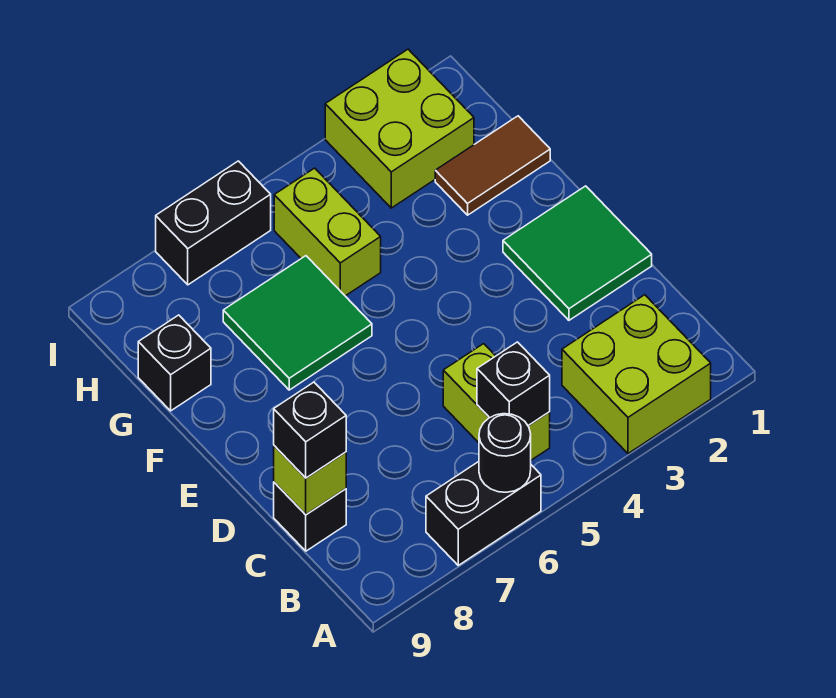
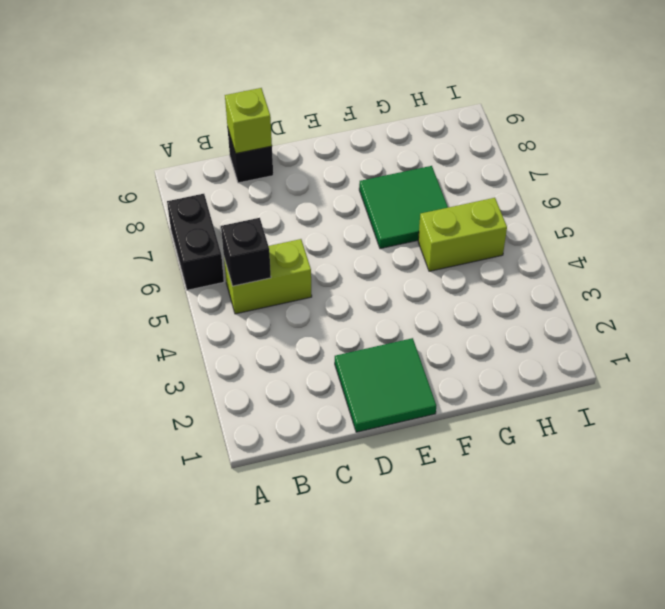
none -> lime brick A2:B3 level 1
none -> brown tile G1:G2 level 1
none -> black brick G9 level 1

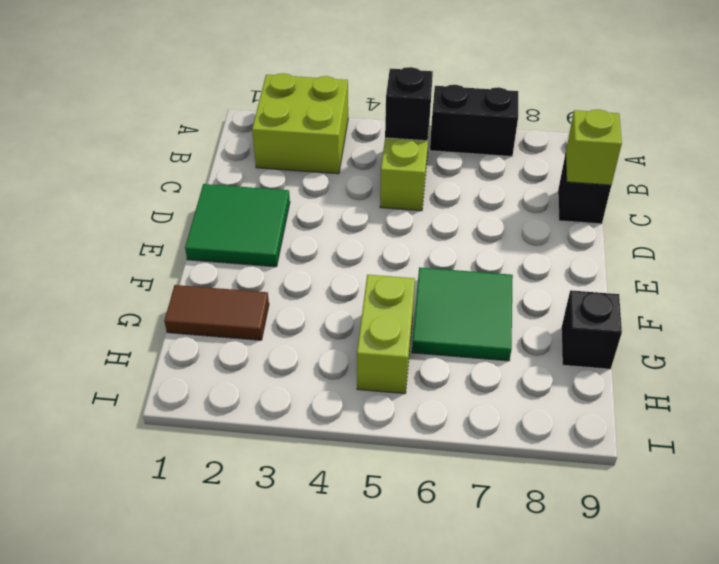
none -> lime brick H2:I3 level 1
none -> black brick I6:I7 level 1
none -> black round brick A6 level 2

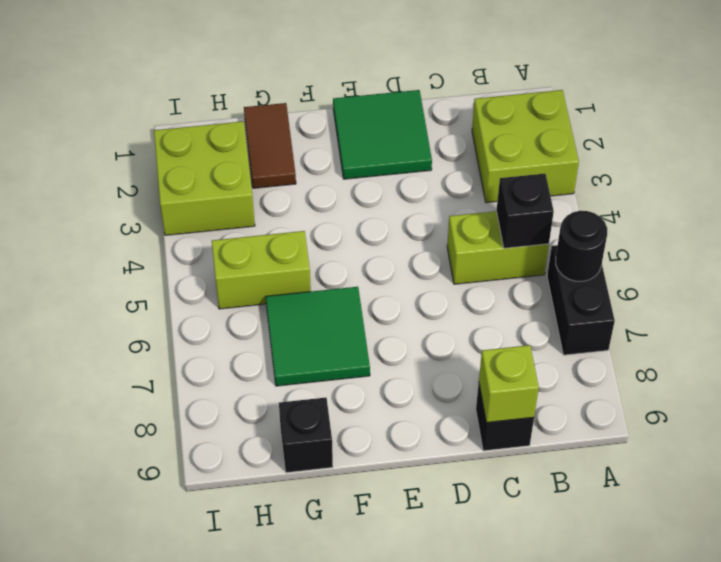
none -> black brick I6:I7 level 1
none -> black brick C9 level 3

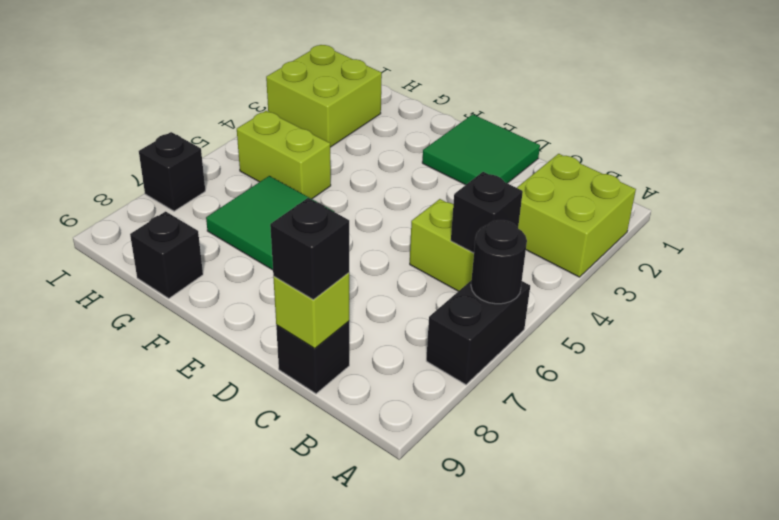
black brick I7 level 1 -> black brick I6:I7 level 1
none -> brown tile G1:G2 level 1

